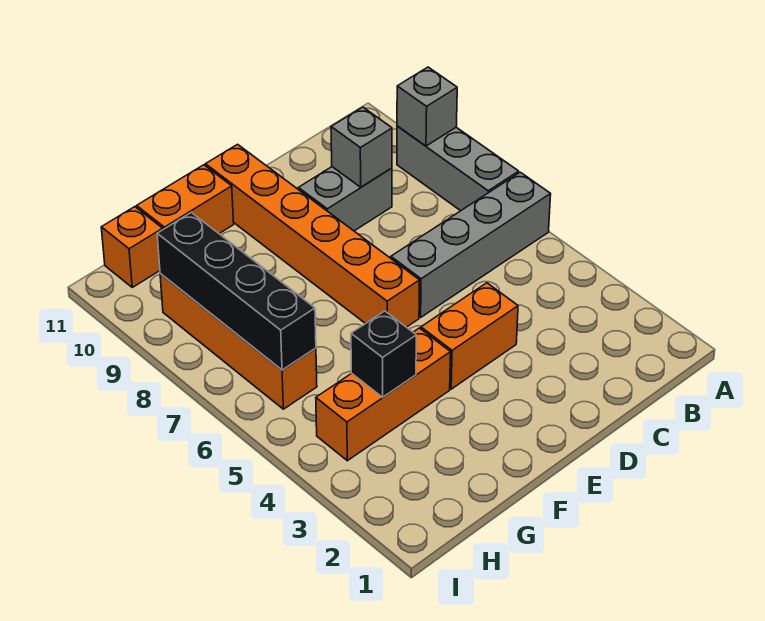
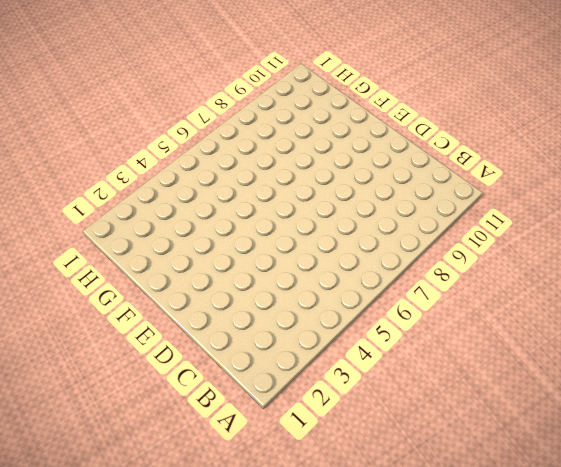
none -> grey brick A6:D6 level 1
none -> grey brick A7:A9 level 1
none -> grey brick C9:D9 level 1

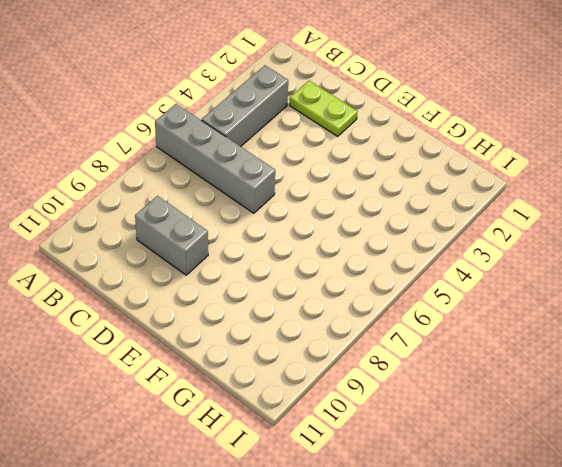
grey brick B3:B5 level 1 -> grey brick A7:A9 level 1
lime plate C2:D2 level 1 -> none
none -> orange brick D4:E4 level 1
none -> orange brick E6:E11 level 1
none -> orange brick F4:H4 level 1

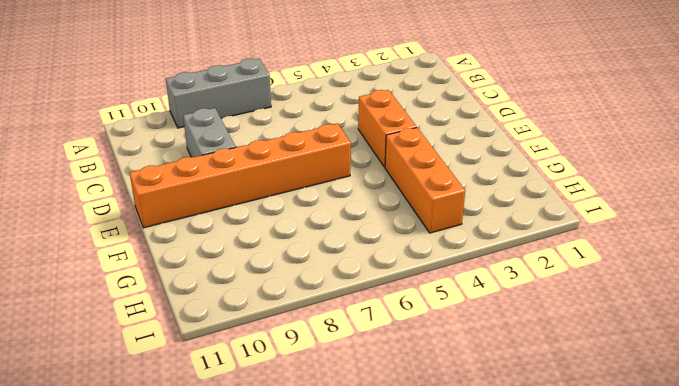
none -> grey brick A6:D6 level 1
none -> orange brick F11:G11 level 1
none -> orange brick H6:H9 level 1

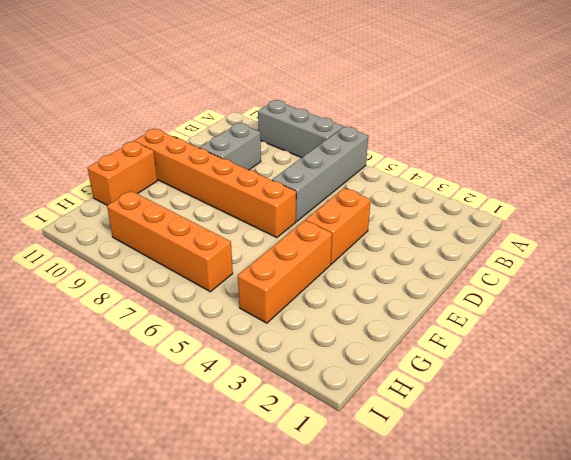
none -> orange brick H11 level 1
none -> grey brick A9 level 2
none -> grey brick C9 level 2

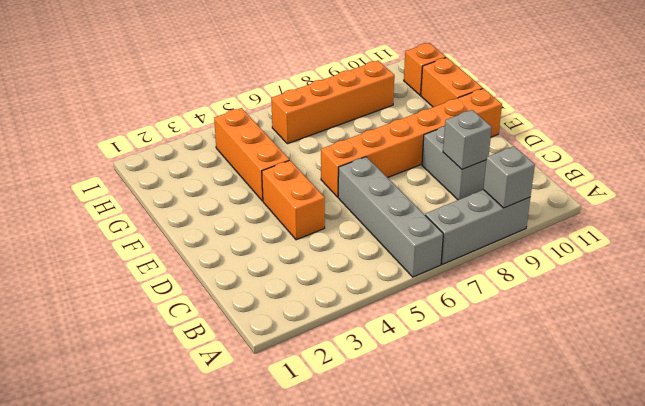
none -> black brick G4 level 2
none -> black brick H6:H9 level 2

